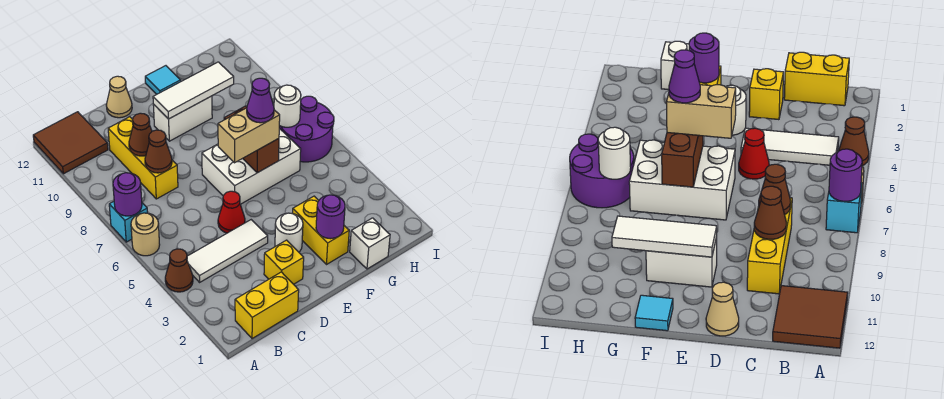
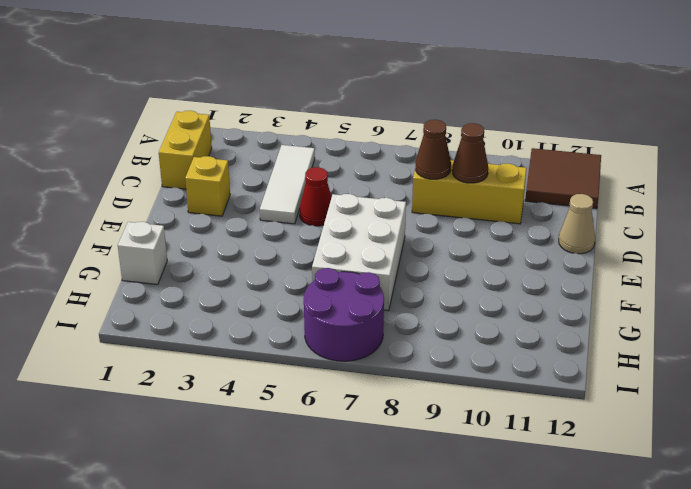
none -> brown cone A4 level 1
none -> tan round brick A6 level 1
none -> cyan brick A7 level 1

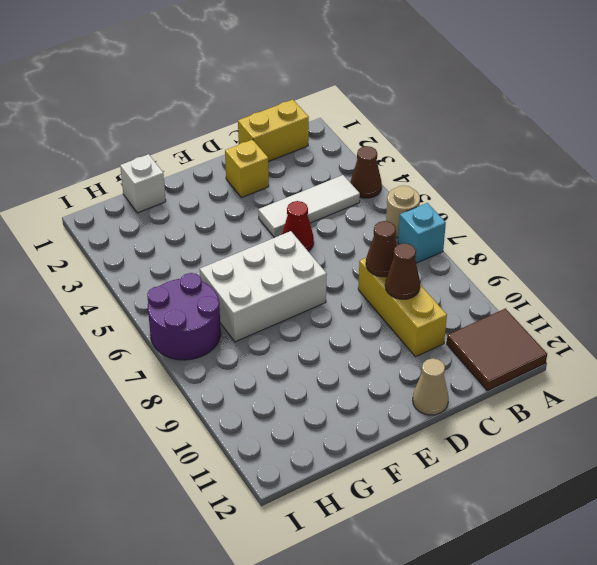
none -> white round brick E3 level 1
none -> white brick E10:F10 level 1
none -> yellow brick F2:F3 level 1

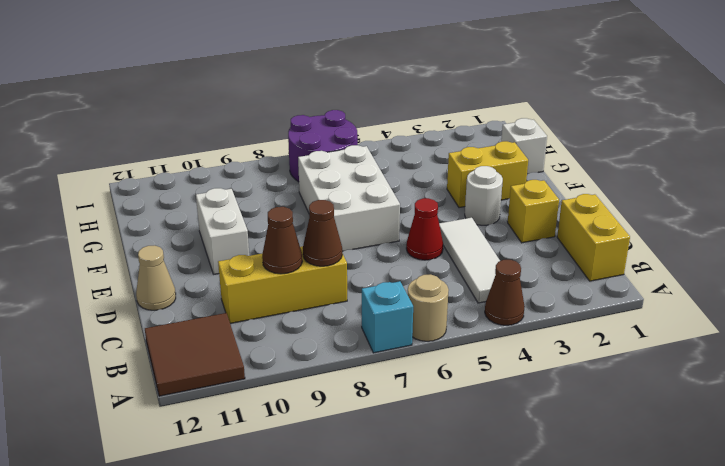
none -> cyan tile F12 level 1
none -> purple round brick A7 level 2
none -> white tile E10:G10 level 2

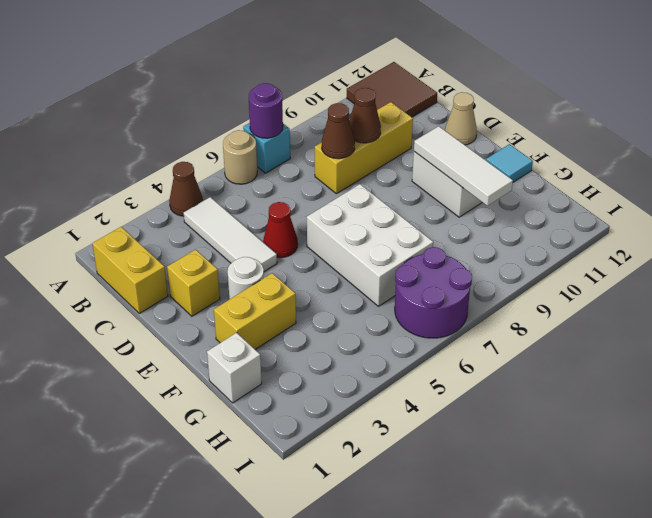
none -> purple round brick F2 level 2
none -> brown brick F6:F7 level 2
none -> white round brick H7 level 2

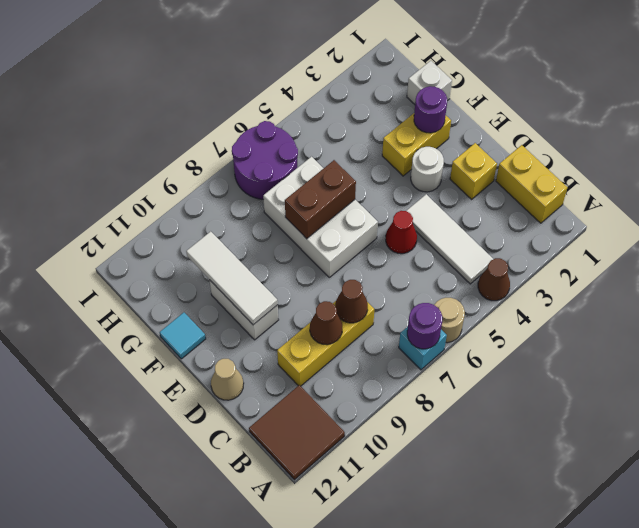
none -> white round brick H7 level 2
none -> tan brick E6:F6 level 3
none -> purple cone F6 level 4

